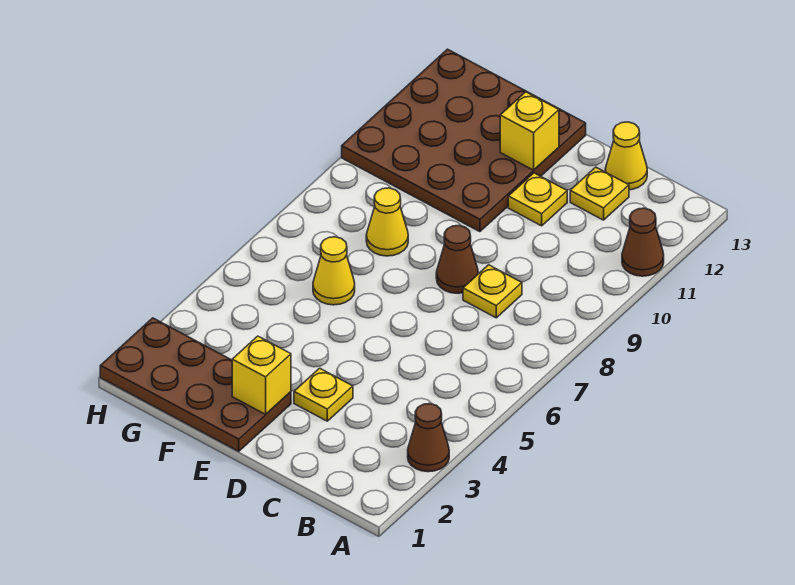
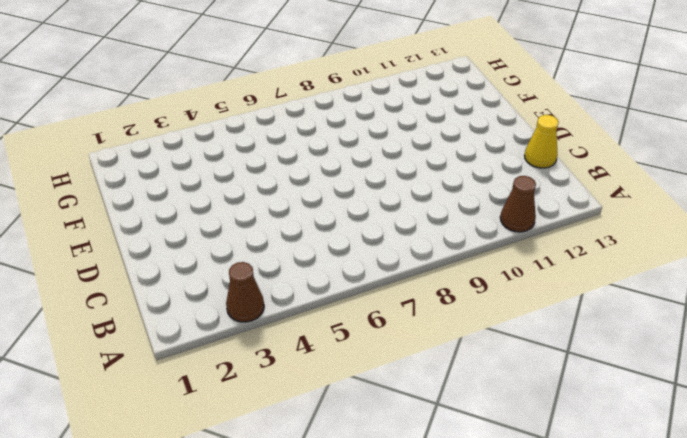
none -> yellow plate C8 level 1
none -> yellow plate C12 level 1
none -> yellow plate D3 level 1

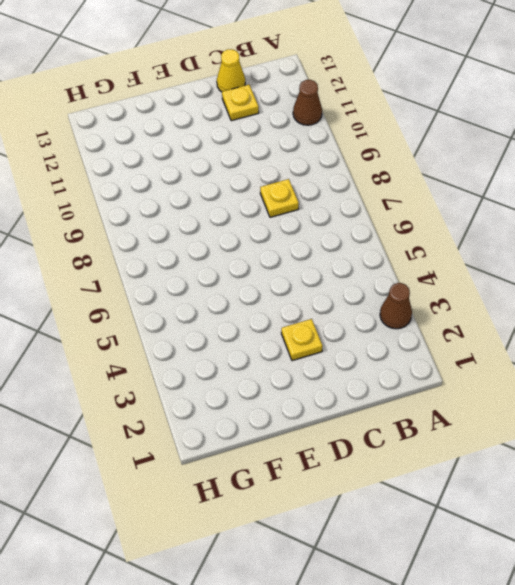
none -> brown cone D8 level 1
none -> yellow plate D11 level 1
none -> brown plate E1:H2 level 1

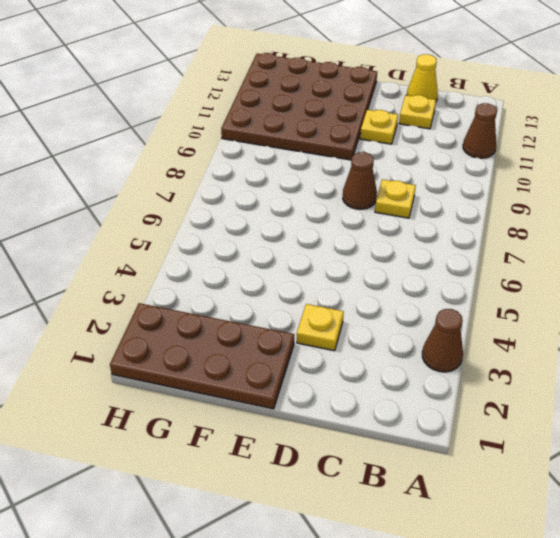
none -> yellow cone F6 level 1
none -> yellow cone F8 level 1
none -> yellow brick E2 level 2

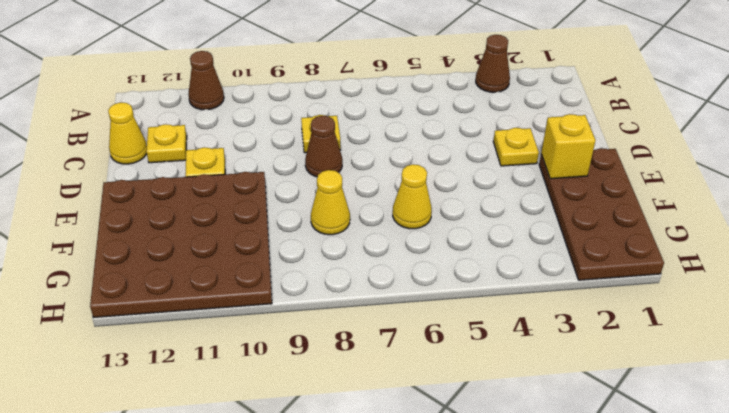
none -> yellow brick E12 level 2

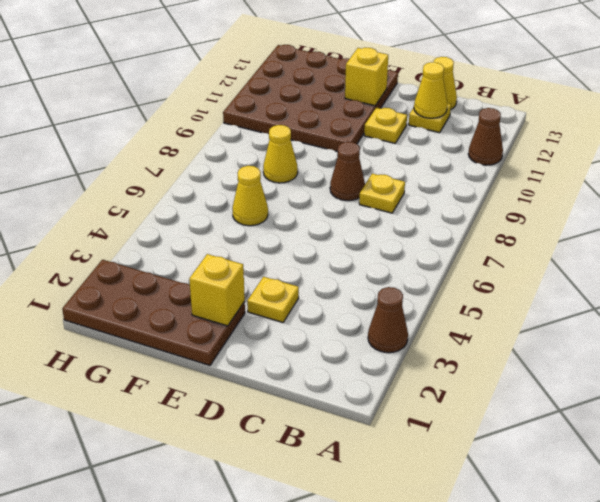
yellow cone C12 level 2 -> none

